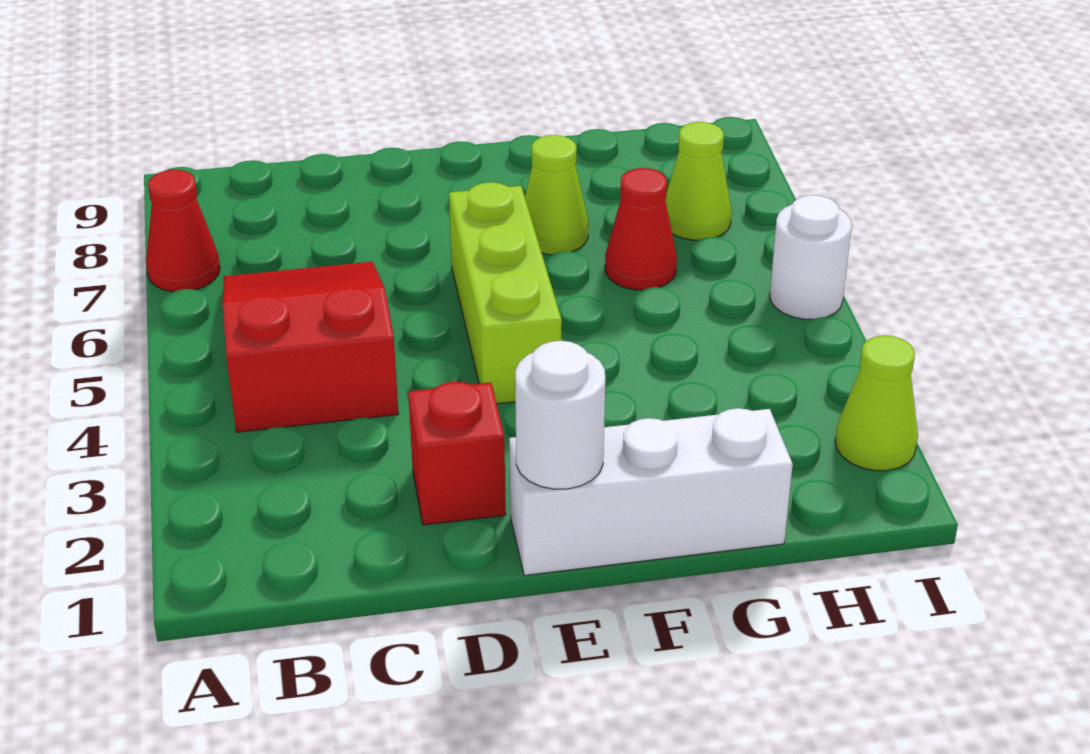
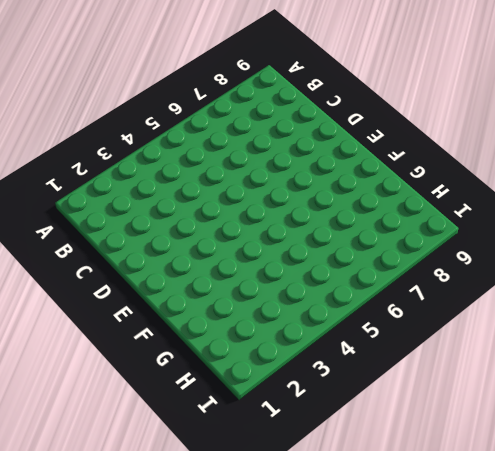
none -> red cone A7 level 1
none -> red slope B4:C6 level 1 top 4

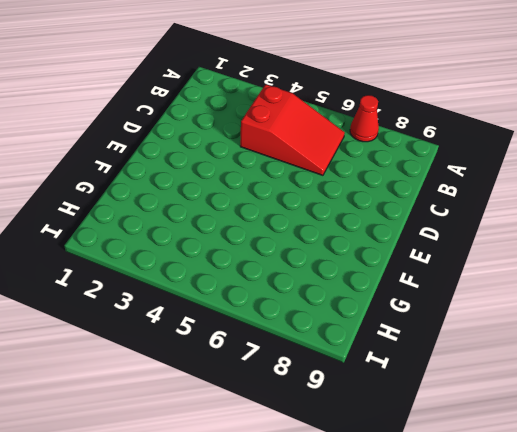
none -> red brick D2 level 1
none -> white brick E1:G1 level 1

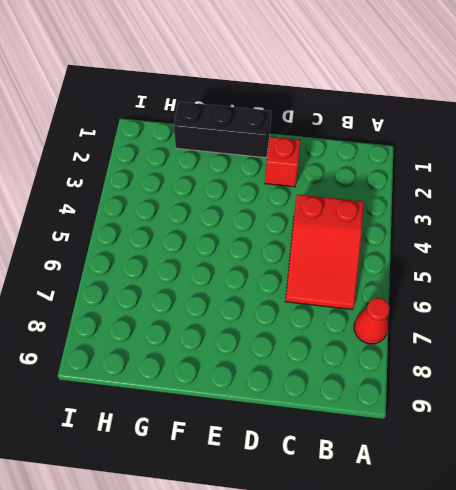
black brick E1:G1 level 1 -> white brick E1:G1 level 1
none -> lime brick E4:E6 level 1
none -> lime cone F7 level 1

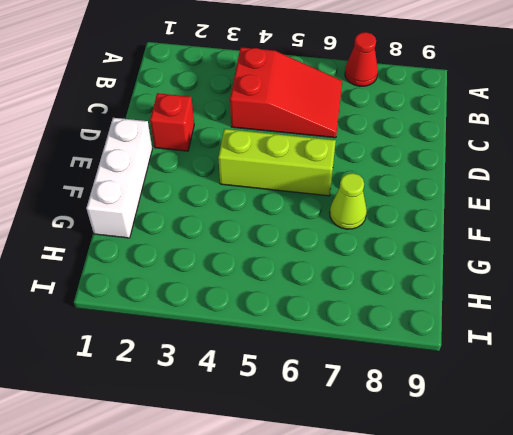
none -> red cone G6 level 1
none -> lime cone H7 level 1

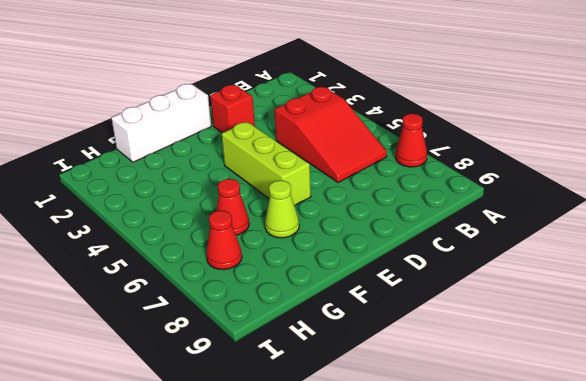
red cone H7 level 1 -> lime cone H7 level 1
none -> lime cone I2 level 1
none -> white round brick I5 level 1

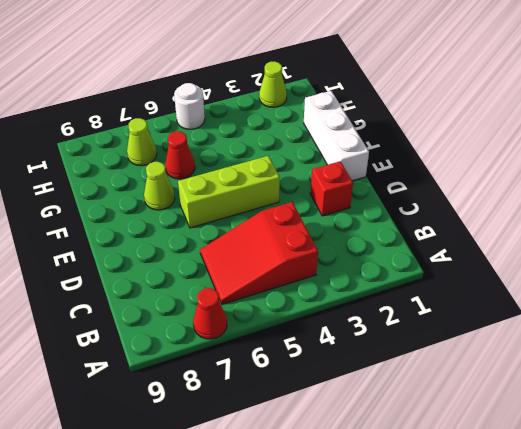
none -> white round brick E1 level 2

